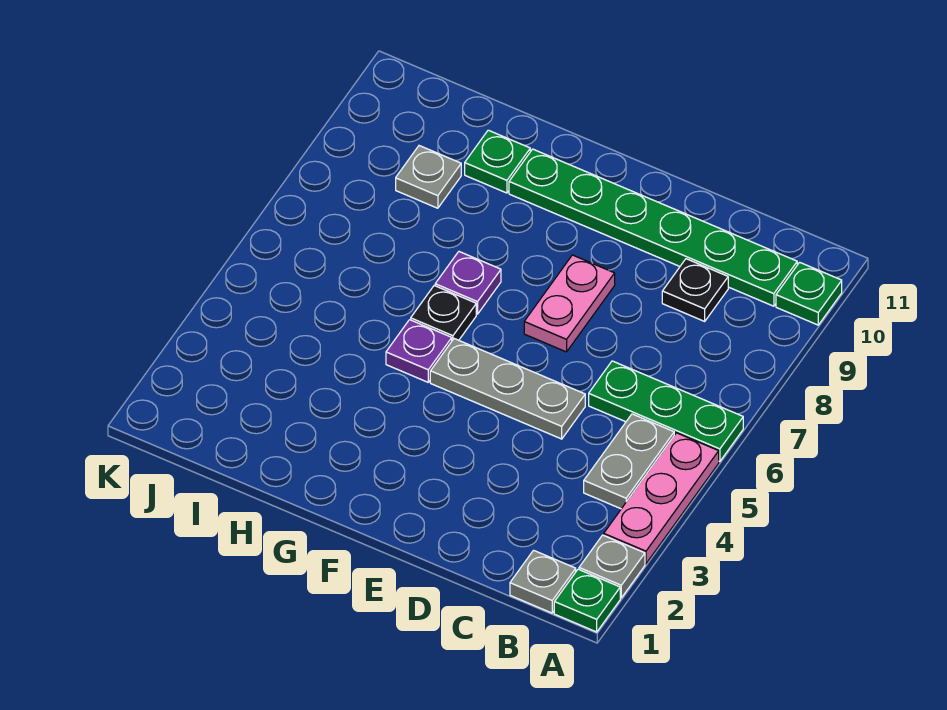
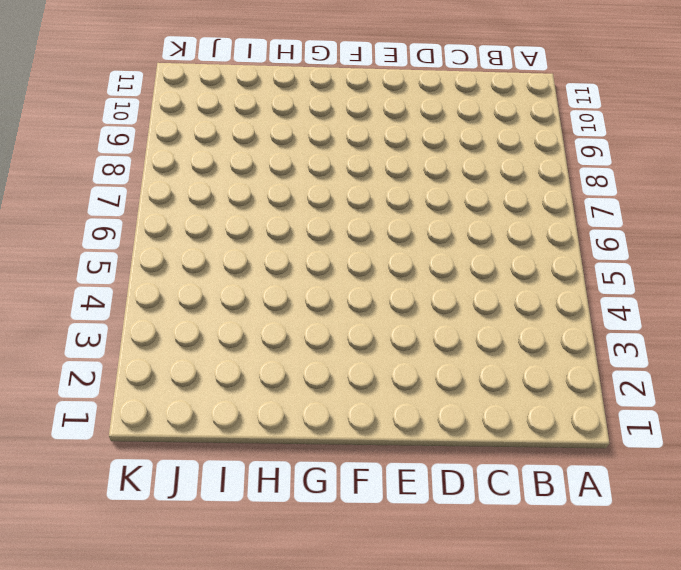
none -> green plate A1 level 1
none -> grey plate A2 level 1
none -> pink plate A3:A5 level 1

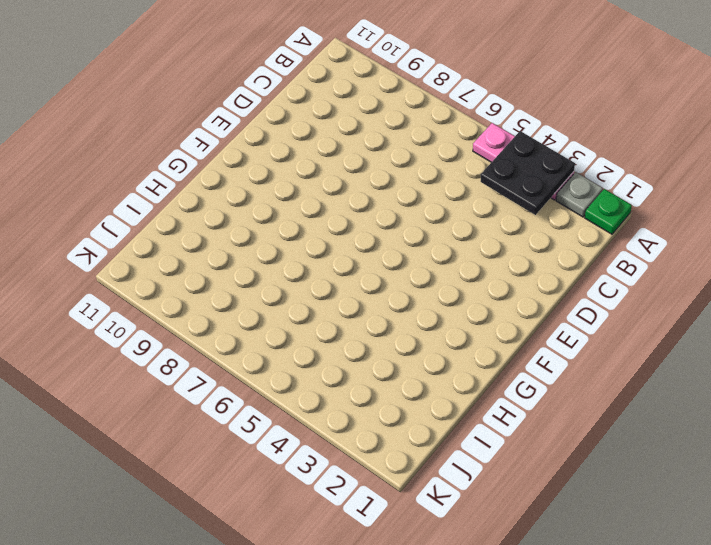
black plate A3:B4 level 2 -> none
none -> green plate A6:C6 level 1
none -> green plate A10 level 1
none -> grey plate B1 level 1

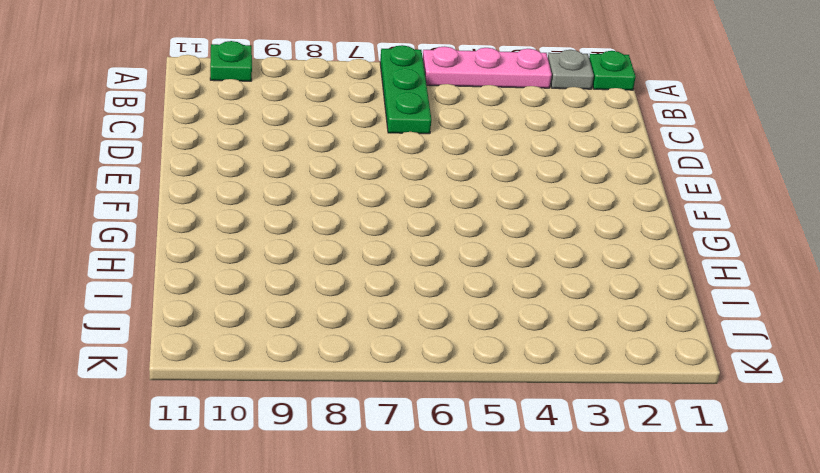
none -> grey plate B1 level 1
none -> grey plate B4:B5 level 1
none -> green plate B10:G10 level 1

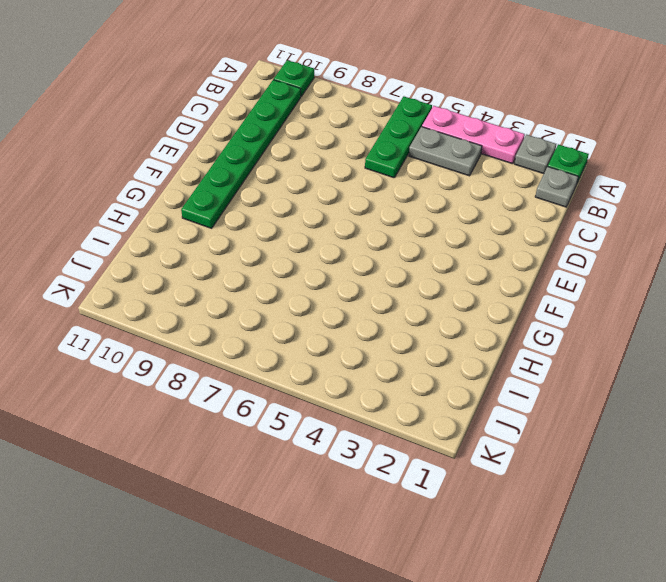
none -> black plate C9 level 1
none -> grey plate D5:F5 level 1
none -> pink plate E7:E8 level 1

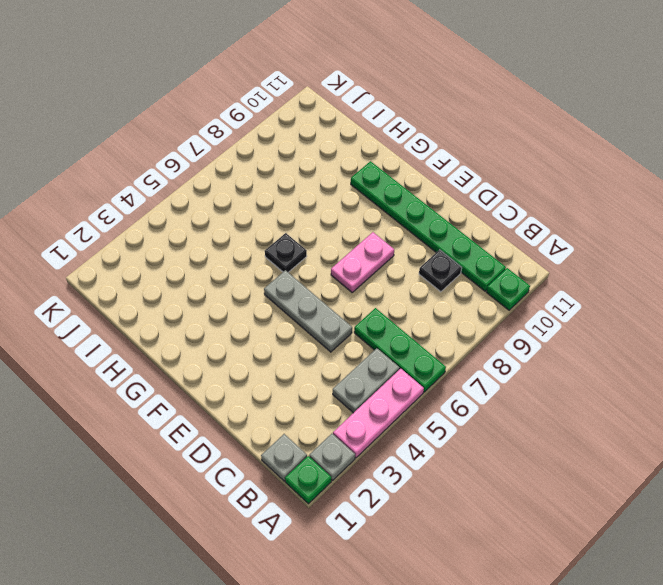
none -> purple plate G5 level 1
none -> purple plate G7 level 1
none -> green plate H10 level 1

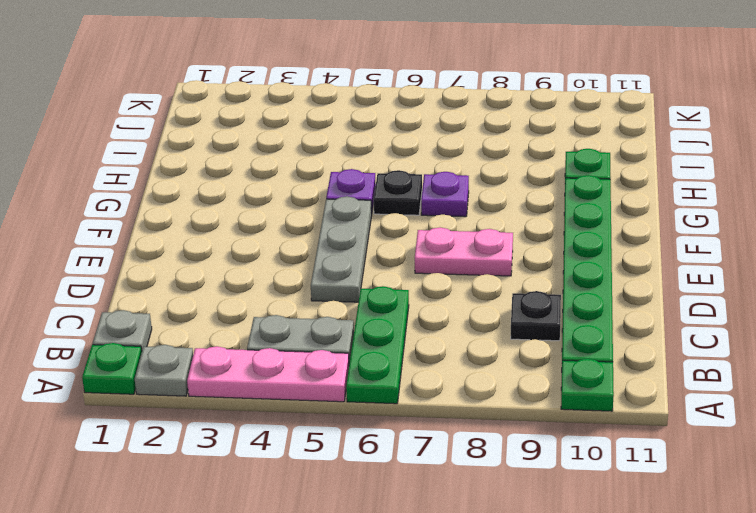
none -> grey plate I9 level 1

